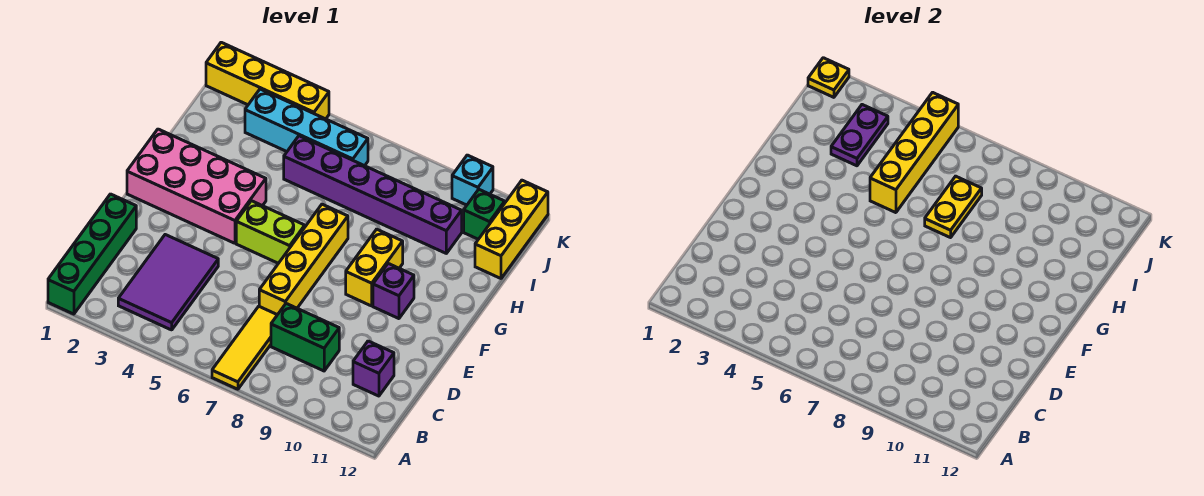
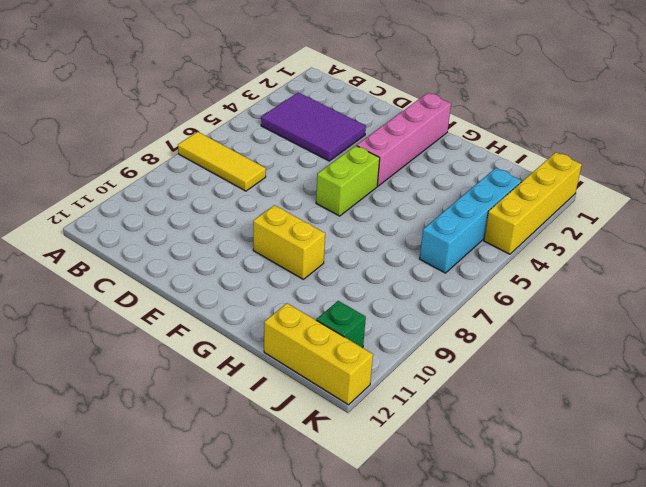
pink brick F1:F4 level 1 -> pink brick F1:G4 level 1
none -> green brick A1:D1 level 1
none -> green brick C8:C9 level 1
none -> purple brick C11 level 1

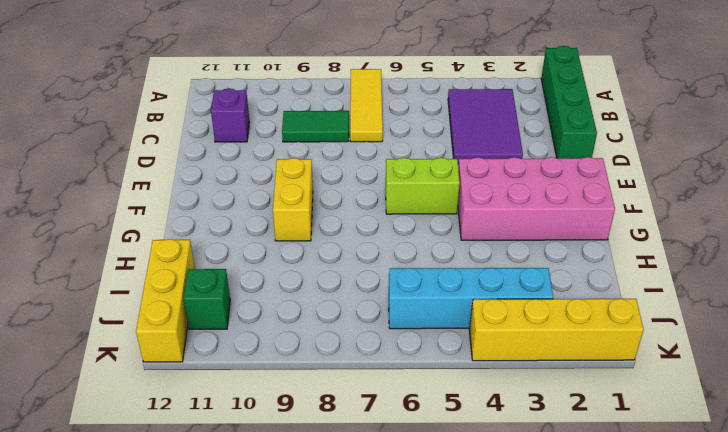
green tile C8:C9 level 1 -> green brick C8:C9 level 1
none -> yellow brick D7:G7 level 1
none -> purple brick F10 level 1
none -> purple brick I5:I10 level 1

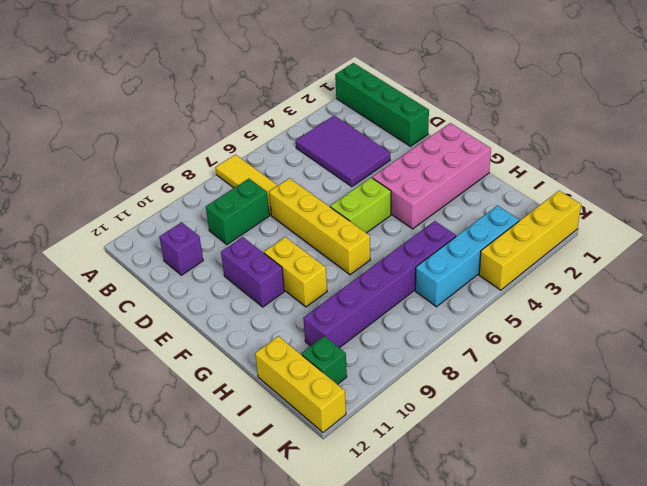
purple brick E10:F10 level 1 -> purple brick F10 level 1
none -> cyan brick K10 level 1
none -> yellow brick H5:K5 level 2
none -> yellow plate H7:I7 level 2

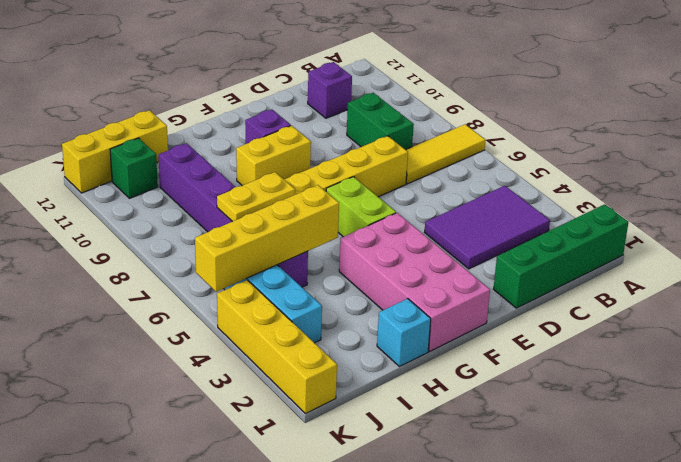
cyan brick H1 level 1 -> cyan brick K10 level 1
none -> purple plate I3:J3 level 2
none -> yellow plate K1 level 2

